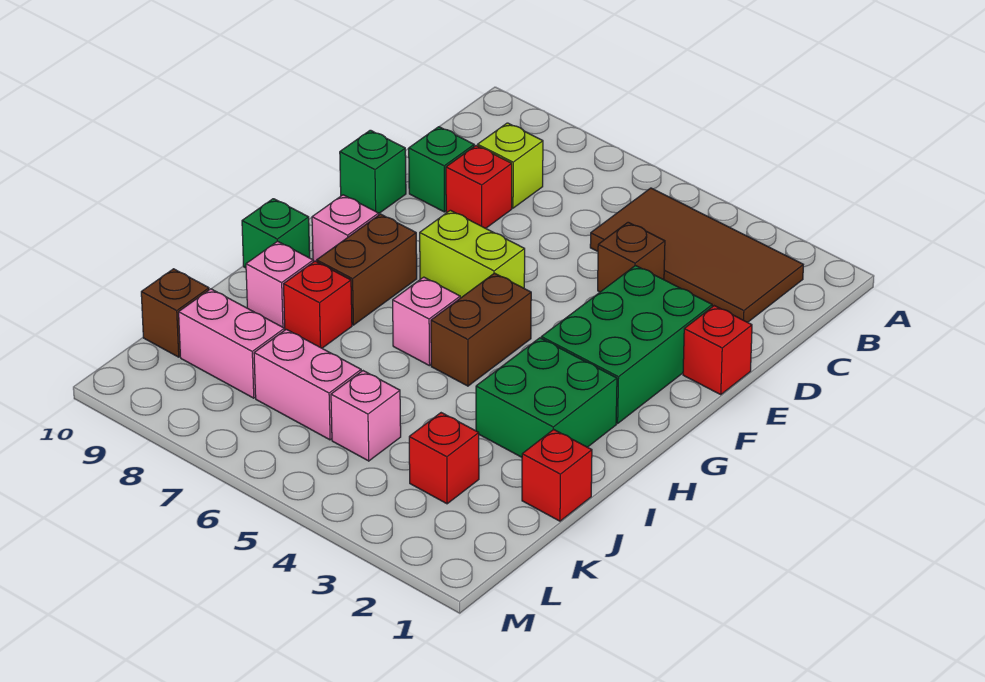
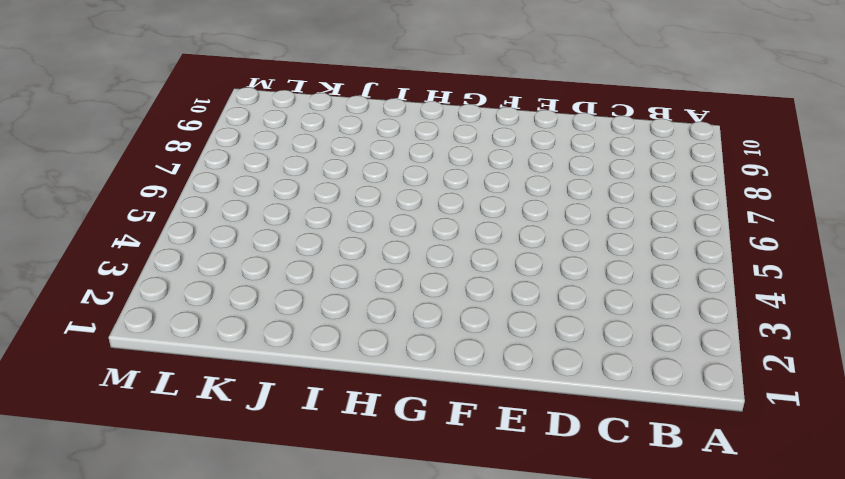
none -> brown tile B2:C5 level 1
none -> lime brick C8 level 1
none -> brown brick D4 level 1

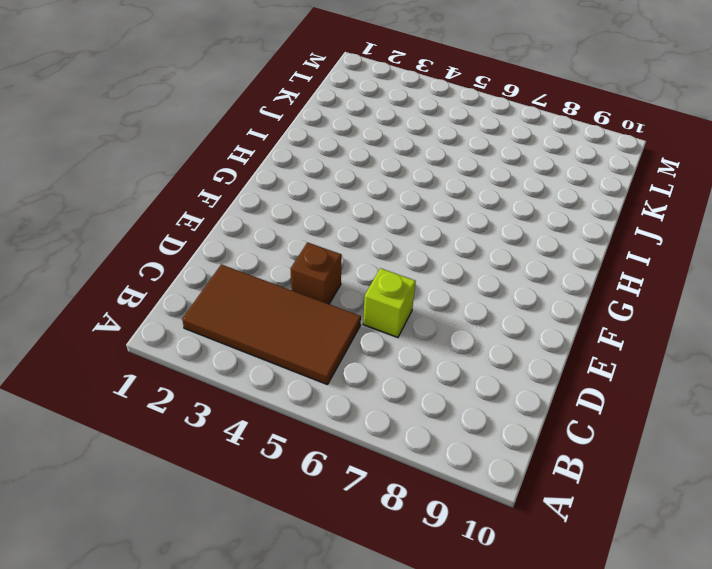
lime brick D6 level 1 -> lime brick C8 level 1
none -> red brick D8 level 1
none -> green brick D9 level 1
none -> red brick E1 level 1

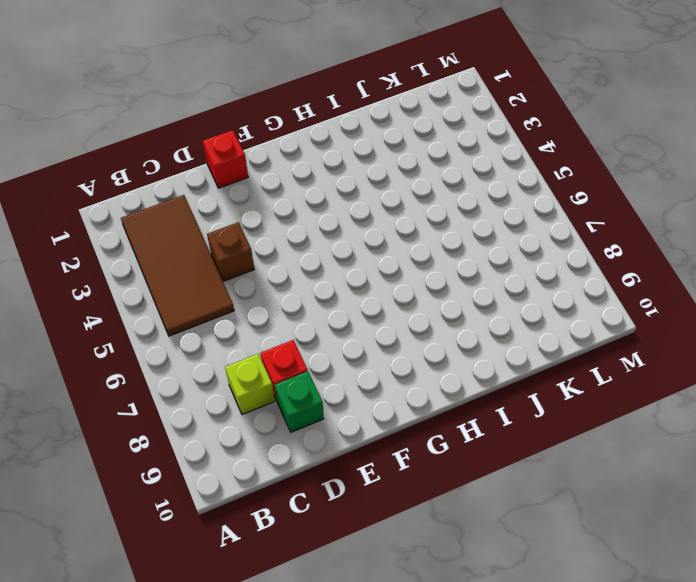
none -> green brick E2:G3 level 1
none -> green brick E10 level 1
none -> lime brick F6:F7 level 1

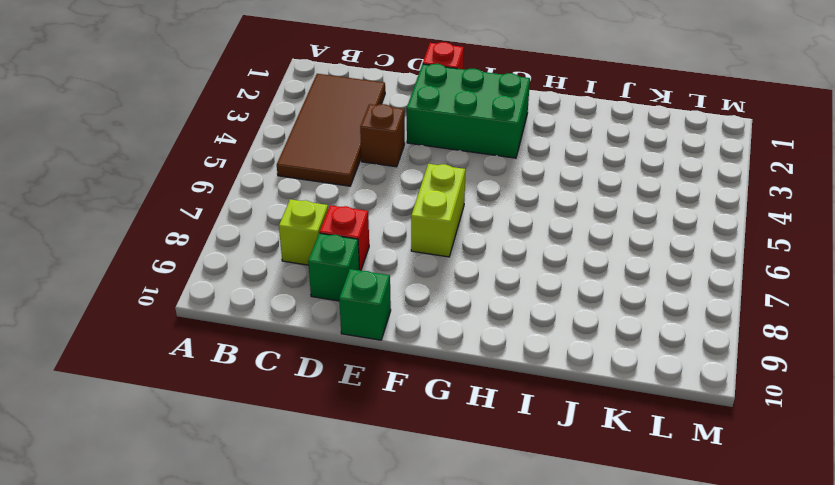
none -> brown brick G5:H5 level 1
none -> brown brick G8:H8 level 1
none -> pink brick G9 level 1

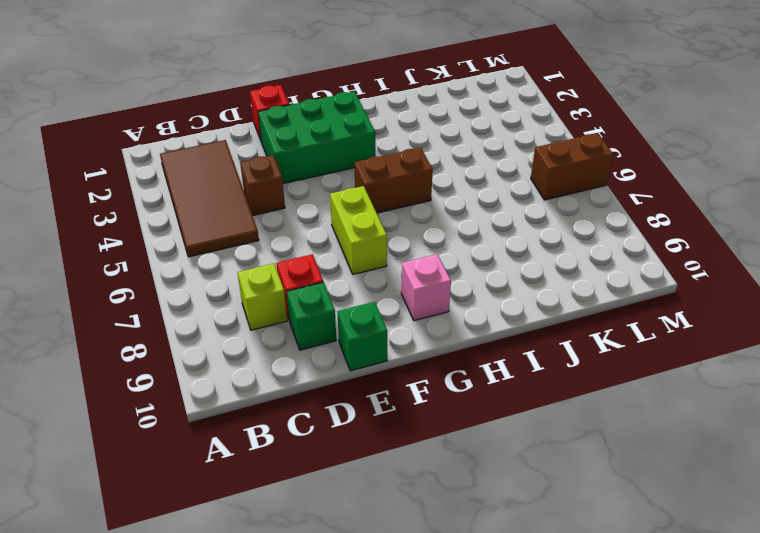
brown brick L6:M6 level 1 -> brown brick G8:H8 level 1
none -> green brick H2:I3 level 1
none -> pink brick H6 level 1
none -> green brick H10 level 1

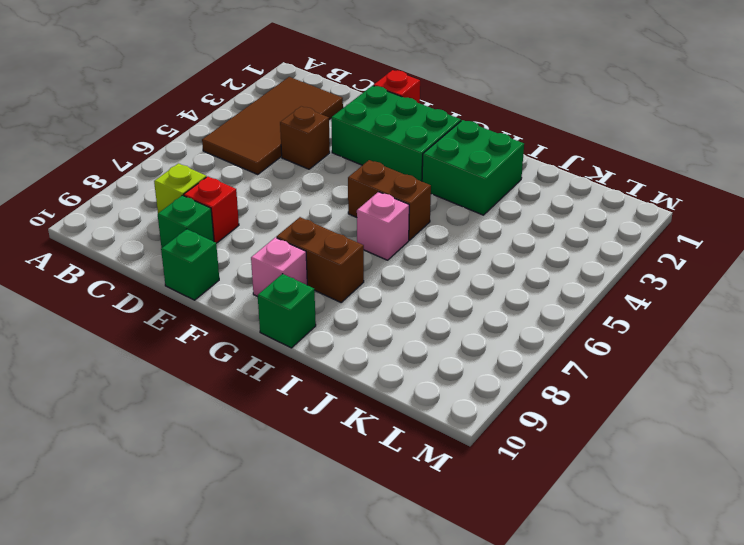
none -> lime brick F6:F7 level 1
none -> red brick I8 level 1
none -> pink brick I9 level 1

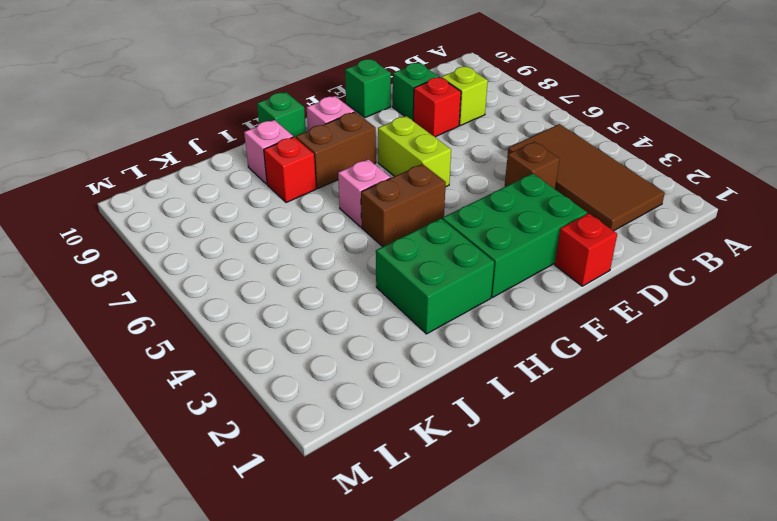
none -> red brick J1 level 1
none -> red brick K3 level 1
none -> pink brick K5 level 1

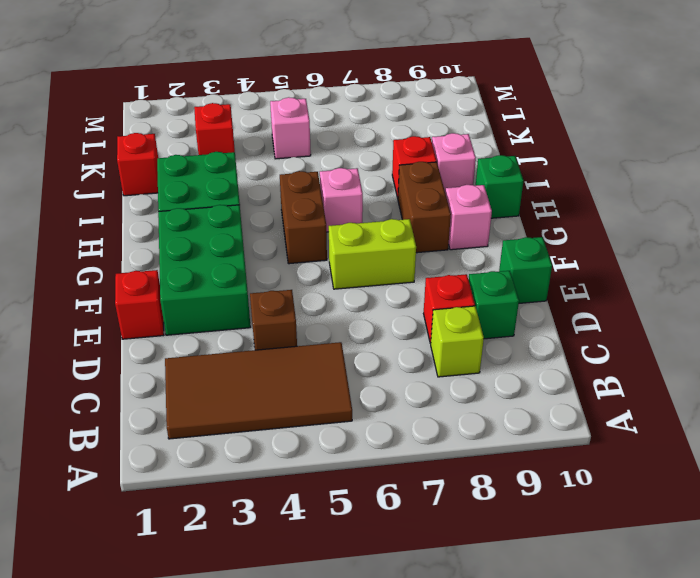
none -> pink brick K6:K7 level 1
none -> pink brick K8:K9 level 1
none -> brown brick K10 level 1

